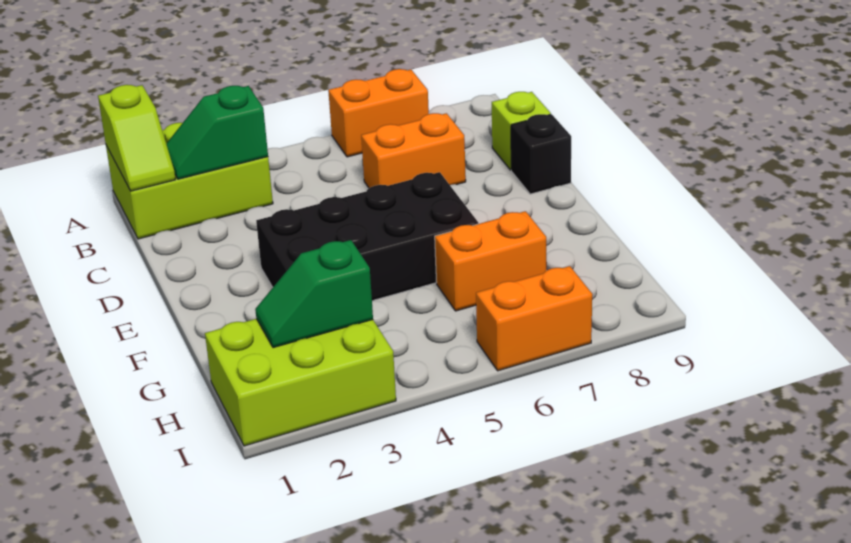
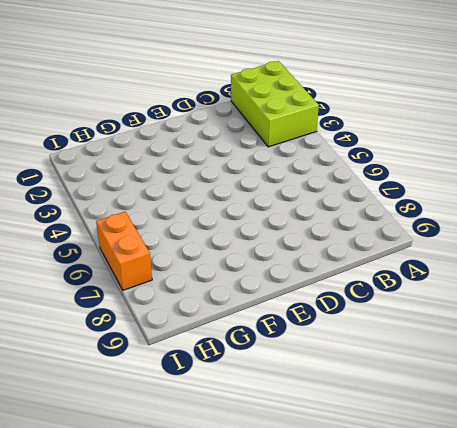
none -> orange brick A6:A7 level 1
none -> orange brick C6:C7 level 1
none -> lime brick C9 level 1

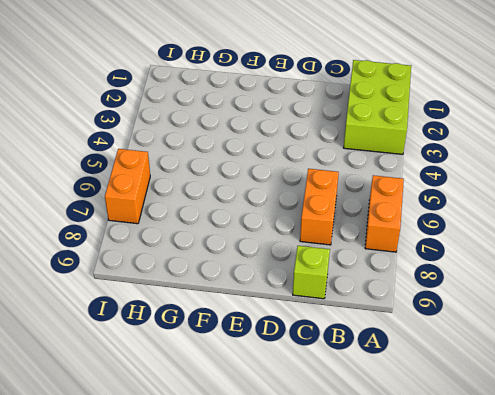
none -> black brick D9 level 1
none -> black brick E3:F6 level 1
none -> orange brick G6:G7 level 1

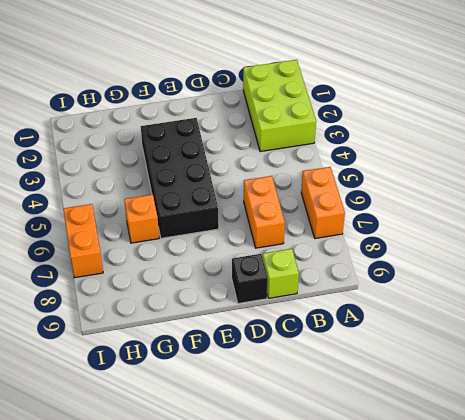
orange brick G6 level 1 -> orange brick G6:G7 level 1
none -> lime brick H1:I3 level 1
none -> lime slope A1:B1 level 2 top A
none -> green slope B2:B3 level 2 top 3

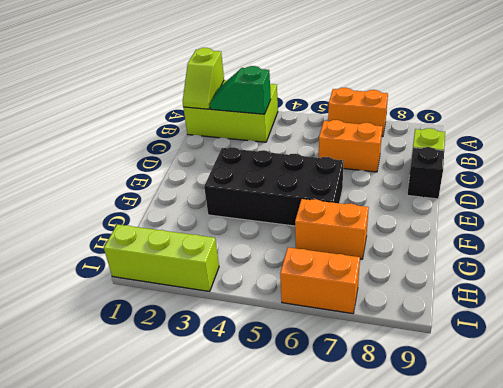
lime brick I1:I3 level 1 -> lime brick H1:I3 level 1
none -> green slope H2:H3 level 2 top 3

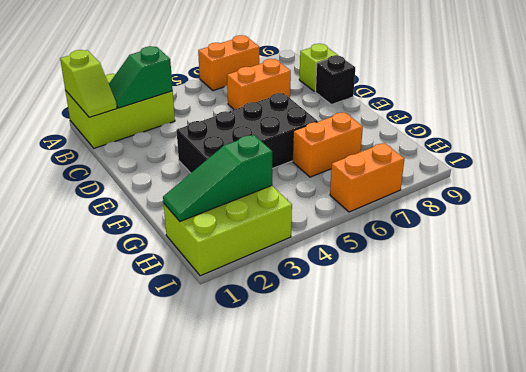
green slope H1:H3 level 2 top 3 -> green slope H2:H3 level 2 top 3

